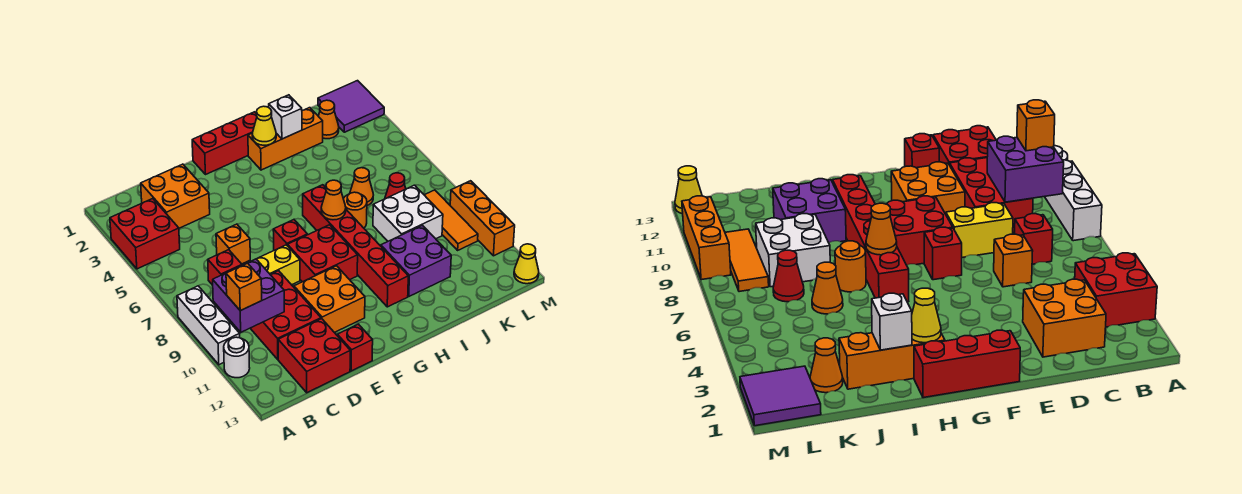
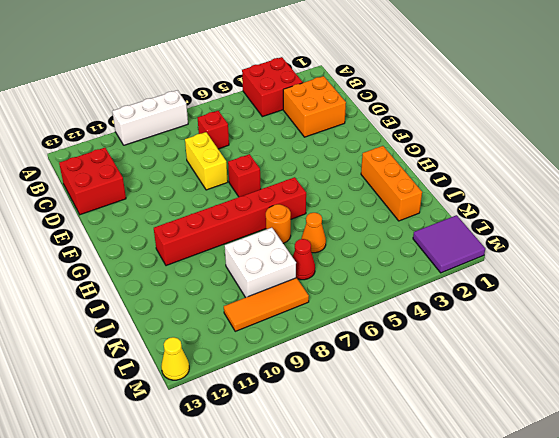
none -> white round brick A11 level 1
none -> red brick C9:D11 level 1
none -> orange brick D6 level 1
none -> orange brick E10:F11 level 1

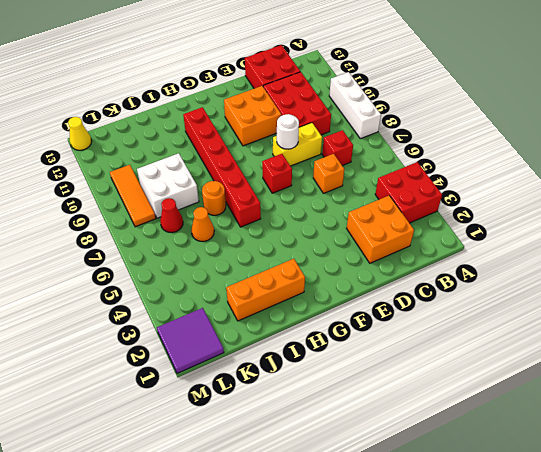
white round brick E8 level 2 -> white round brick A11 level 1
none -> red brick E13 level 1
none -> red brick F1:H1 level 1
none -> red brick F8:G9 level 1
none -> purple brick I10:J11 level 1

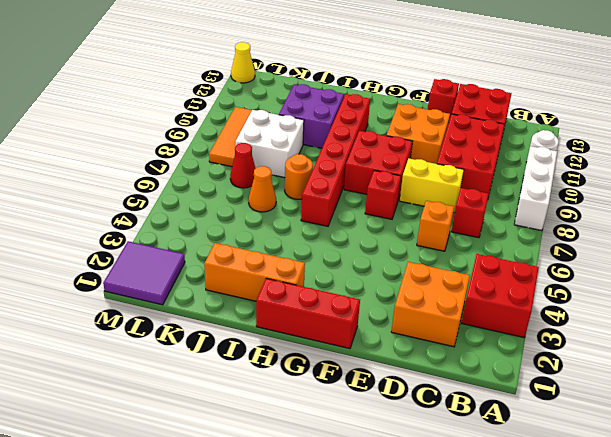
none -> orange cone K2 level 1
none -> orange brick M9:M11 level 1
none -> purple brick B9:C10 level 2
none -> yellow cone H2 level 2

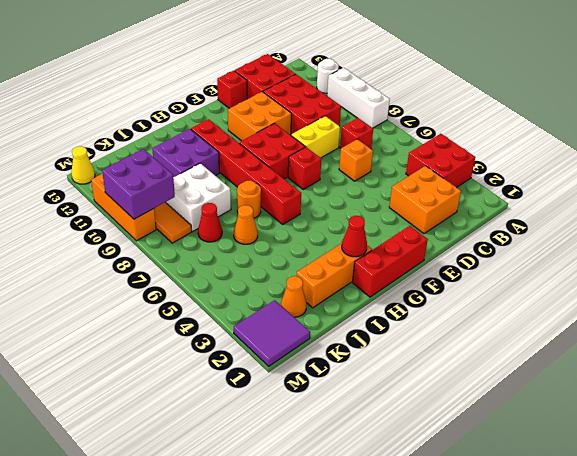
red cone H2 level 2 -> yellow cone H2 level 2
purple brick L9:M10 level 2 -> purple brick B9:C10 level 2
none -> orange cone H7 level 2
none -> white brick I2 level 2
none -> orange brick B10 level 3

